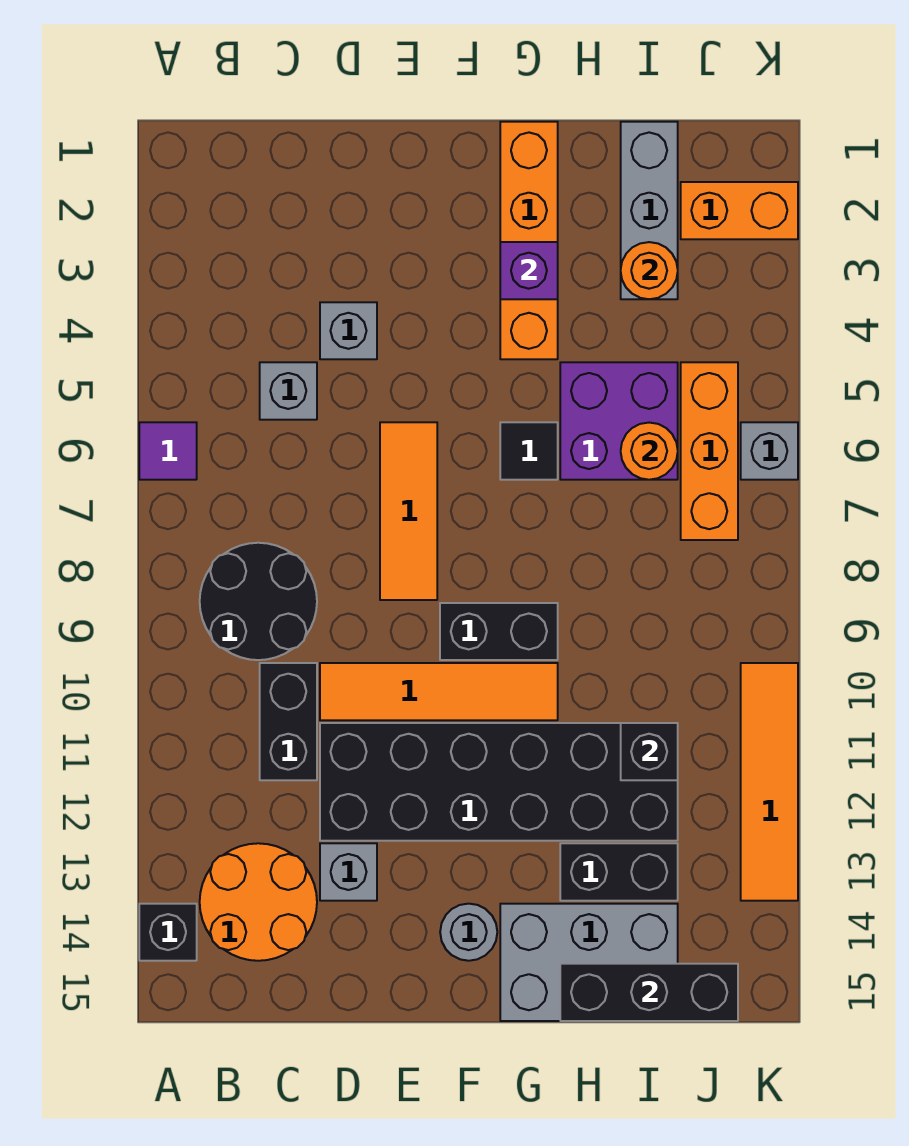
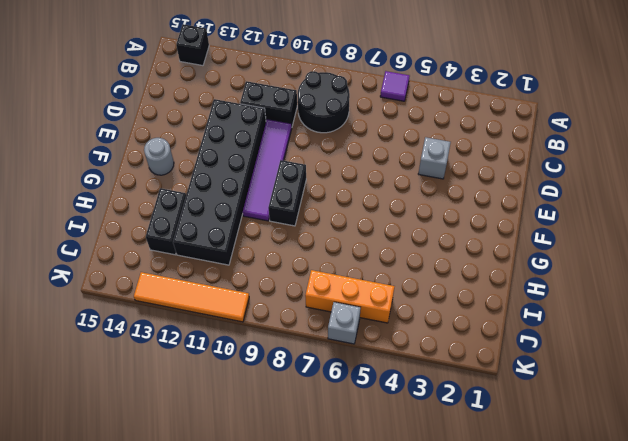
purple tile D10:G10 level 1 -> orange tile D10:G10 level 1
none -> orange round brick B13:C14 level 1
none -> grey brick C5 level 1
none -> grey brick D13 level 1

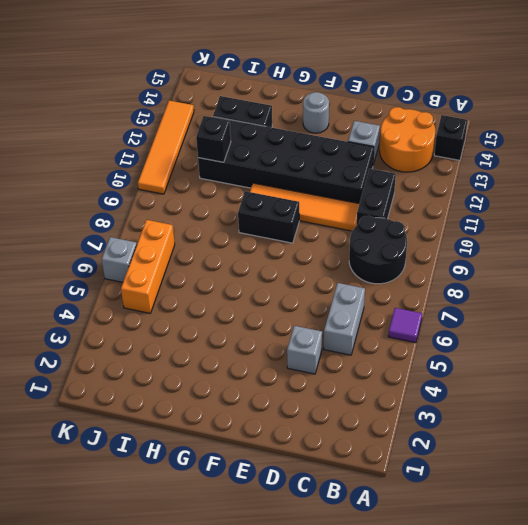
grey brick C5:C6 level 1 -> grey brick C5 level 1
none -> orange tile E6:E8 level 1
none -> orange brick G1:G4 level 1
none -> black tile G6 level 1

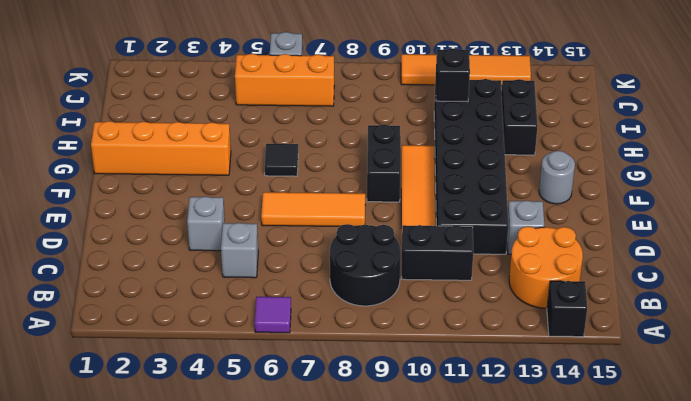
none -> grey brick G14:I15 level 1
none -> purple brick H5:I6 level 1
none -> grey brick I1:I3 level 1

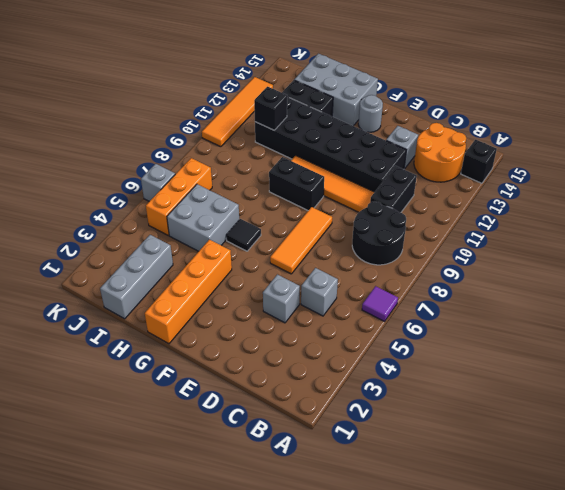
grey brick H5:I6 level 1 -> purple brick H5:I6 level 1
none -> orange brick J2:K2 level 1
none -> purple brick G3 level 2
none -> black brick H15:J15 level 2

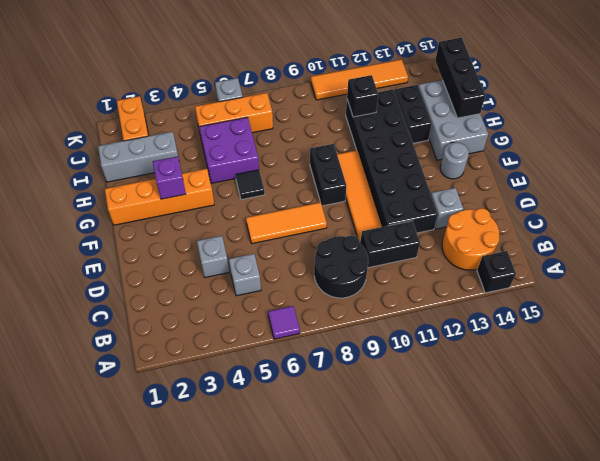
none -> orange round brick I3 level 2
none -> orange round brick I6 level 2

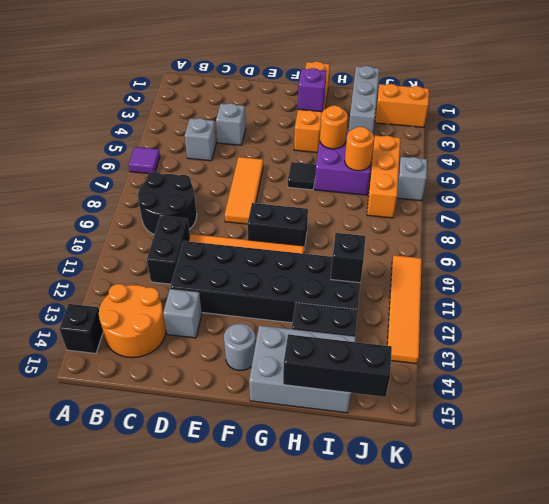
orange round brick H5 level 2 -> orange round brick I3 level 2

